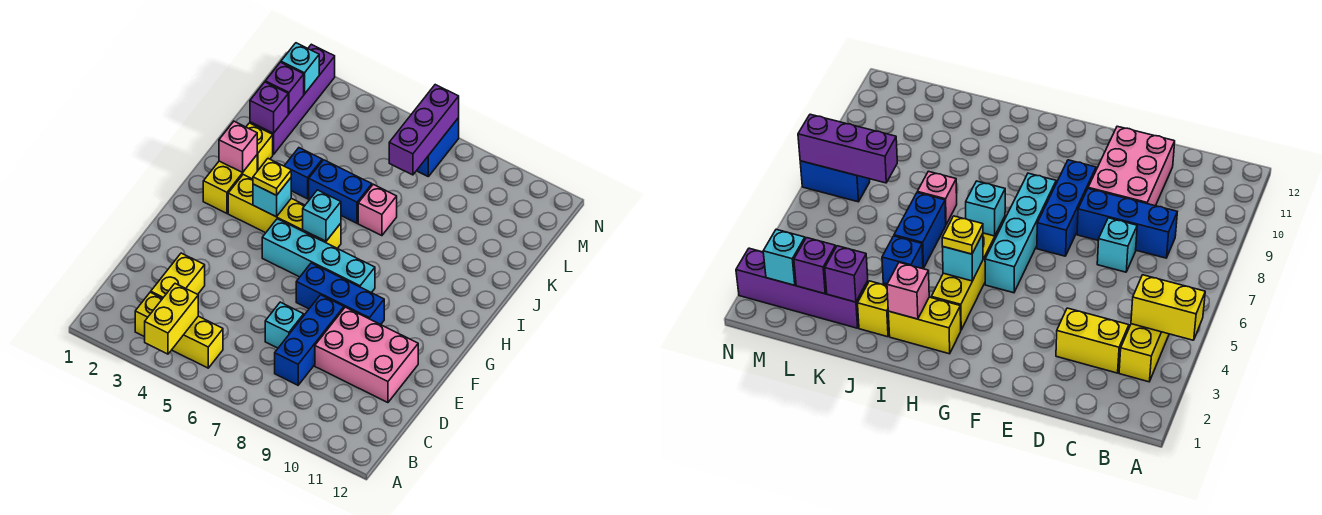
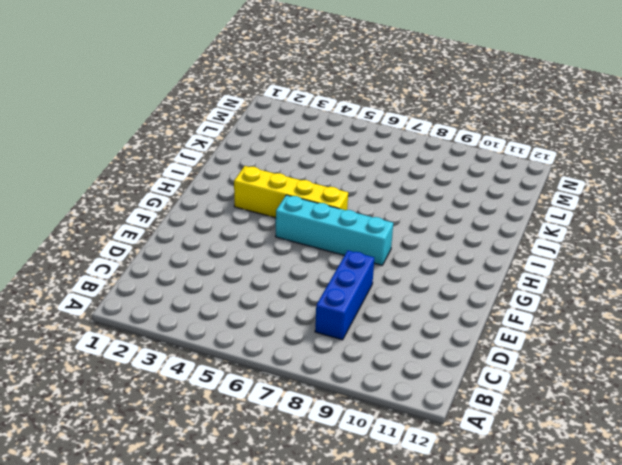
none -> yellow brick B3:B5 level 1
none -> yellow brick C3:D3 level 1
none -> cyan brick D7 level 1

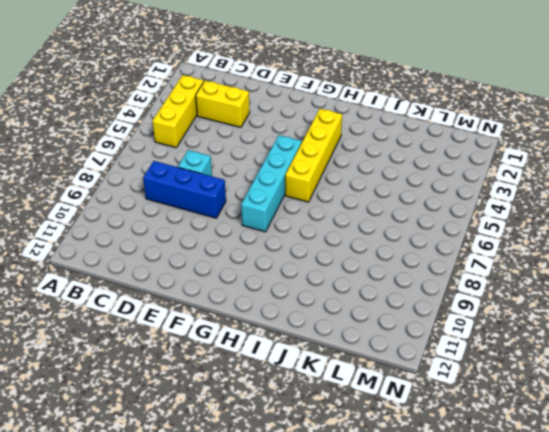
none -> pink brick D9:E11 level 1
none -> blue brick F7:F9 level 1
none -> yellow brick H2:I2 level 1

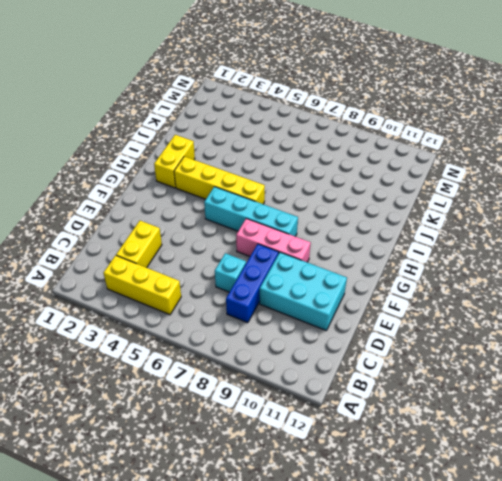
cyan brick D9:E11 level 1 -> pink brick D9:E11 level 1
pink brick F7:F9 level 1 -> blue brick F7:F9 level 1
none -> yellow brick J2 level 1
none -> blue brick J4 level 1
none -> blue brick J5:J6 level 1

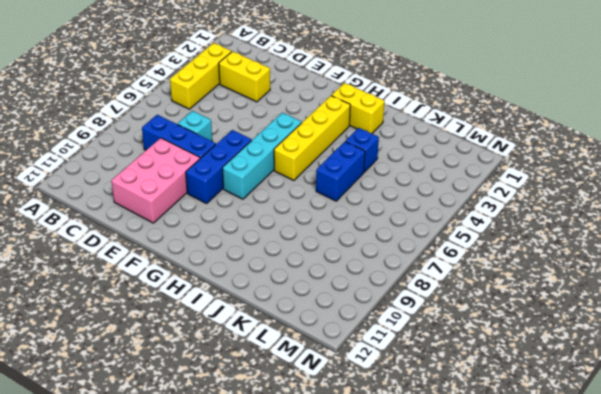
none -> yellow brick J2 level 1
none -> pink brick J7 level 1
none -> purple brick K2:N2 level 1

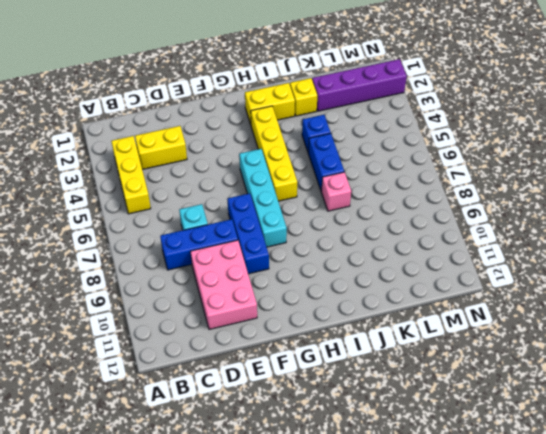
none -> blue brick M7:N7 level 1
none -> yellow brick A4:B4 level 2
none -> cyan brick H4 level 2

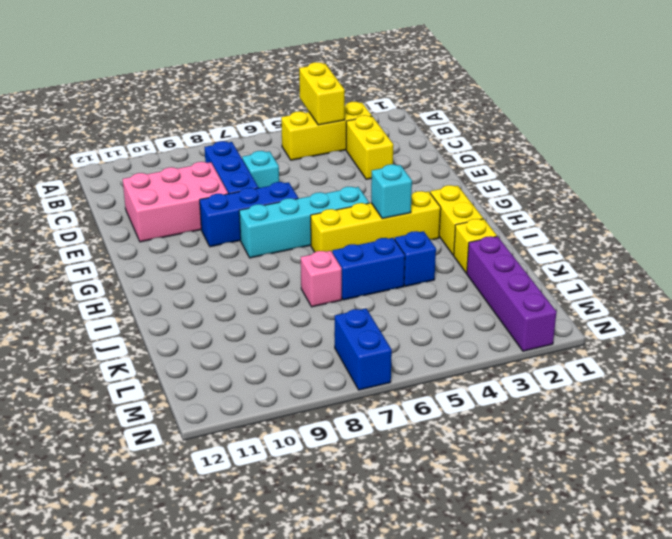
none -> cyan brick H6 level 2
none -> pink brick I2 level 2
none -> purple brick K2 level 2

